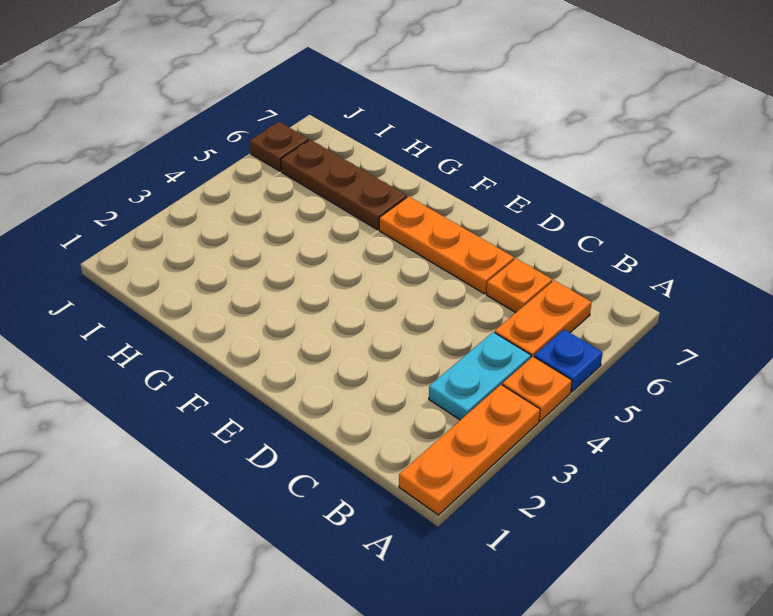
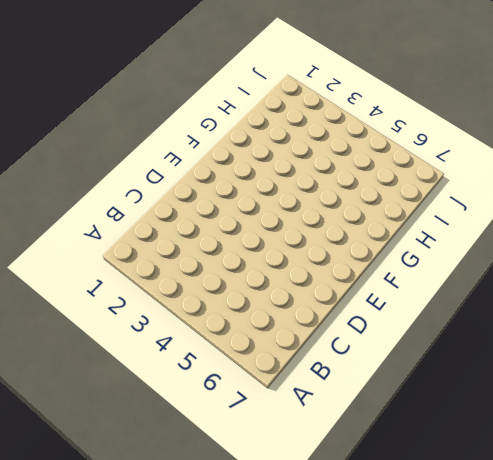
none -> orange plate A1:A3 level 1
none -> orange plate A4 level 1

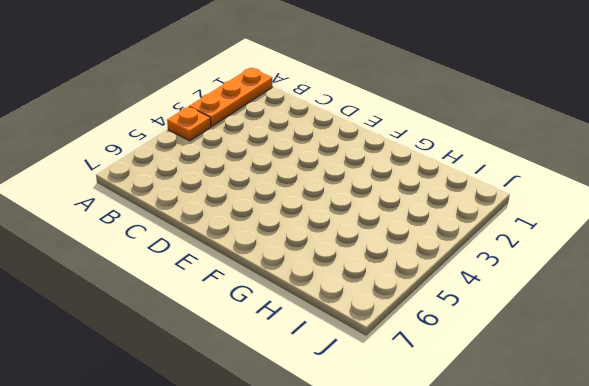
none -> blue plate A5 level 1
none -> cyan plate B3:B4 level 1

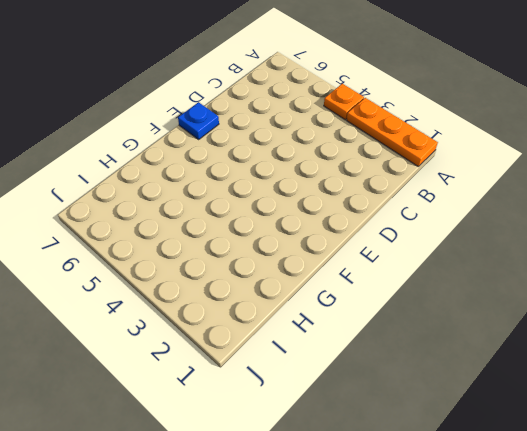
blue plate E7 level 1 -> blue plate A5 level 1
none -> cyan plate B3:B4 level 1
none -> orange plate B5:B6 level 1

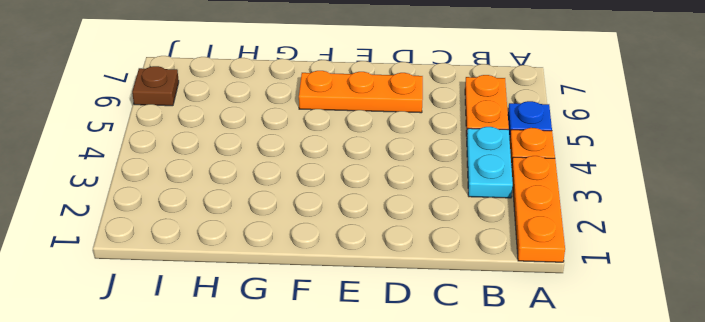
none -> orange plate C6 level 1
none -> brown plate G6:I6 level 1

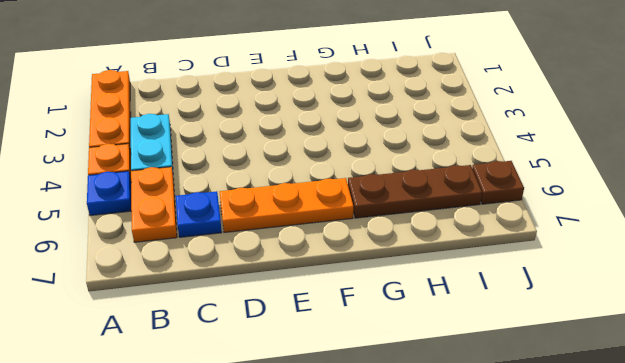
blue plate C6 level 1 -> orange plate C6 level 1

